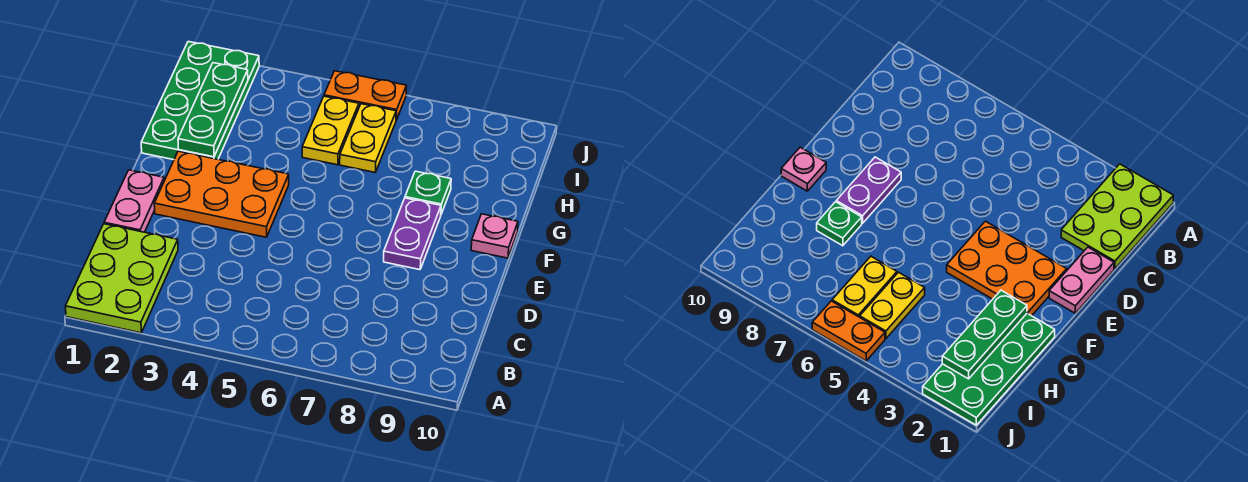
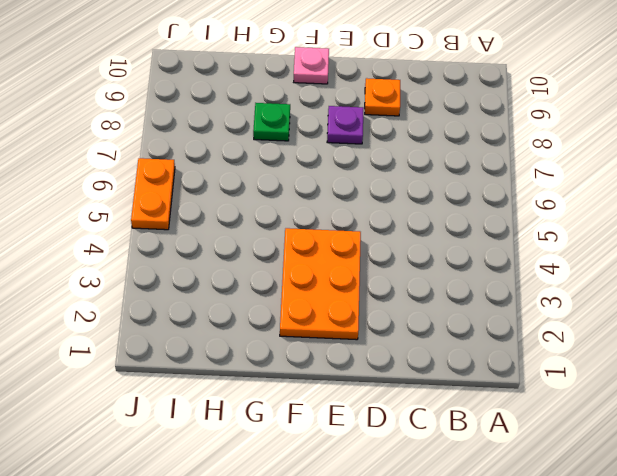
orange plate D9 level 1 -> none
purple plate E8 level 1 -> purple plate E8:F8 level 1
none -> lime plate A1:C2 level 1
none -> pink plate D1:E1 level 1

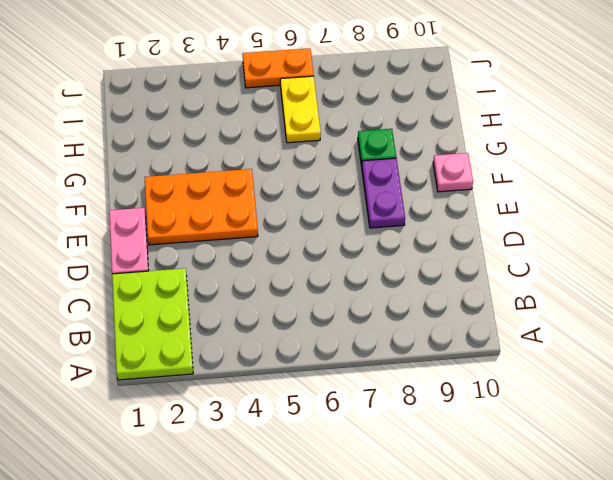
none -> green plate G1:J2 level 1
none -> yellow plate H5:I5 level 1

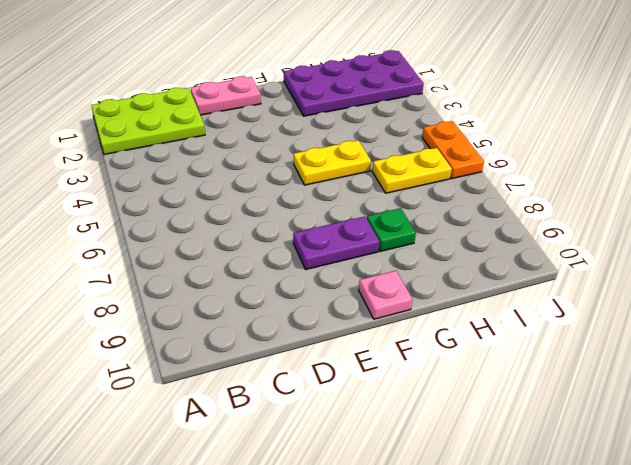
yellow plate F5:G5 level 1 -> yellow plate H5:I5 level 1
purple plate G1:J2 level 1 -> green plate G1:J2 level 1
none -> orange plate E2:F4 level 1
none -> green plate G2:I2 level 2

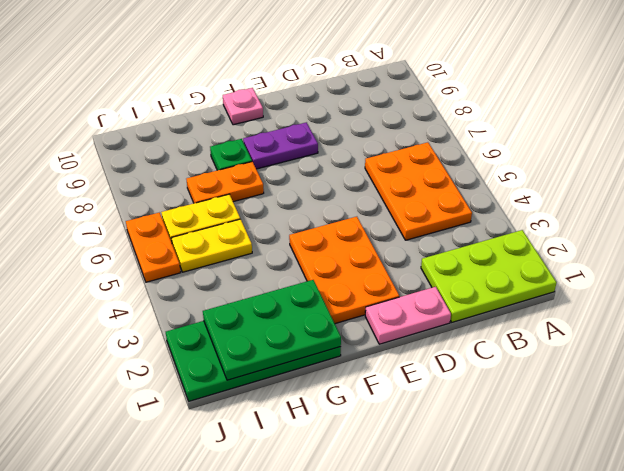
orange plate B4:C6 level 1 -> none
green plate G1:I2 level 2 -> green plate G2:I2 level 2
orange plate G7:H7 level 1 -> none

